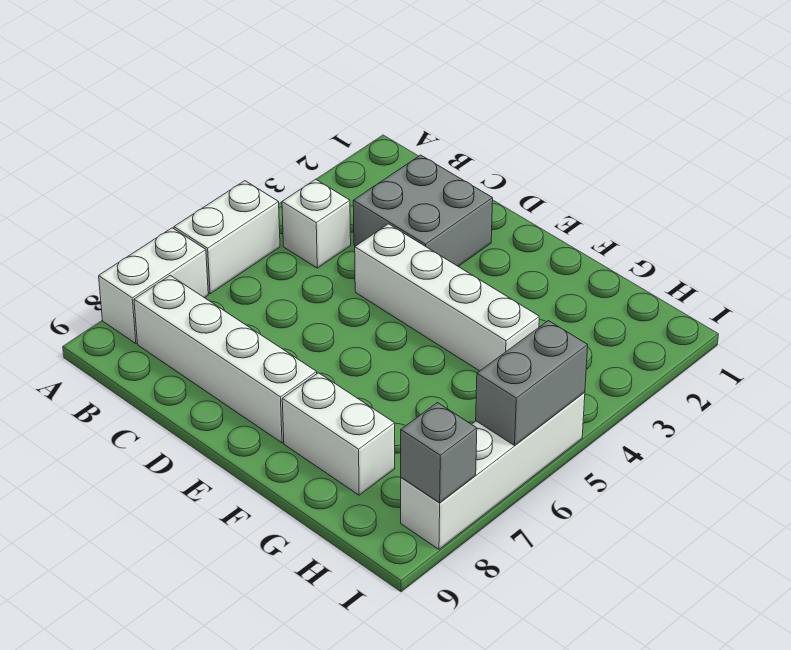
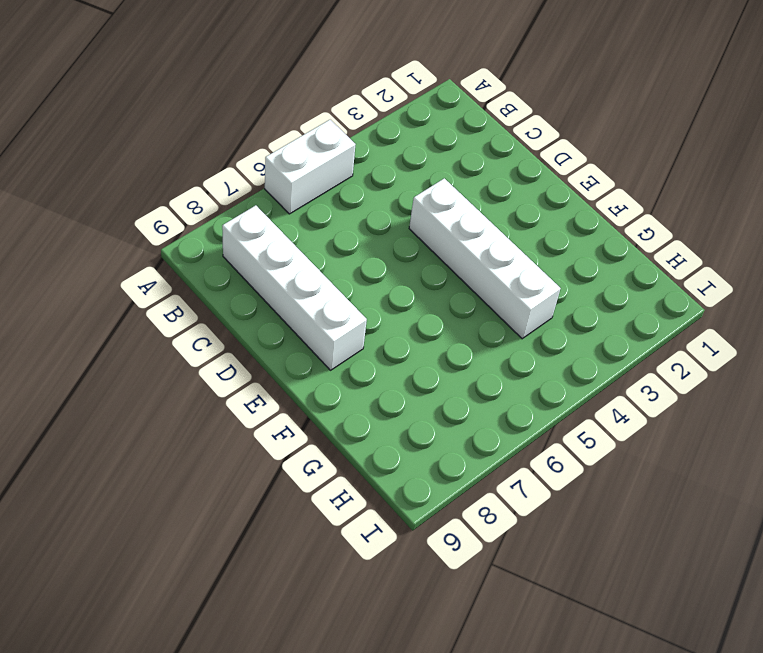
none -> white brick A7:A8 level 1
none -> white brick B4 level 1

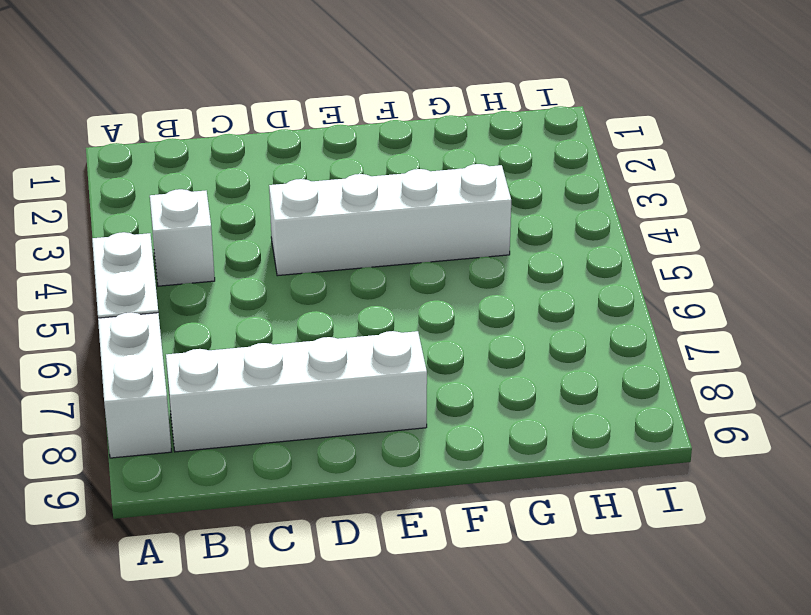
none -> grey brick C2:D3 level 1
none -> white brick F8:G8 level 1

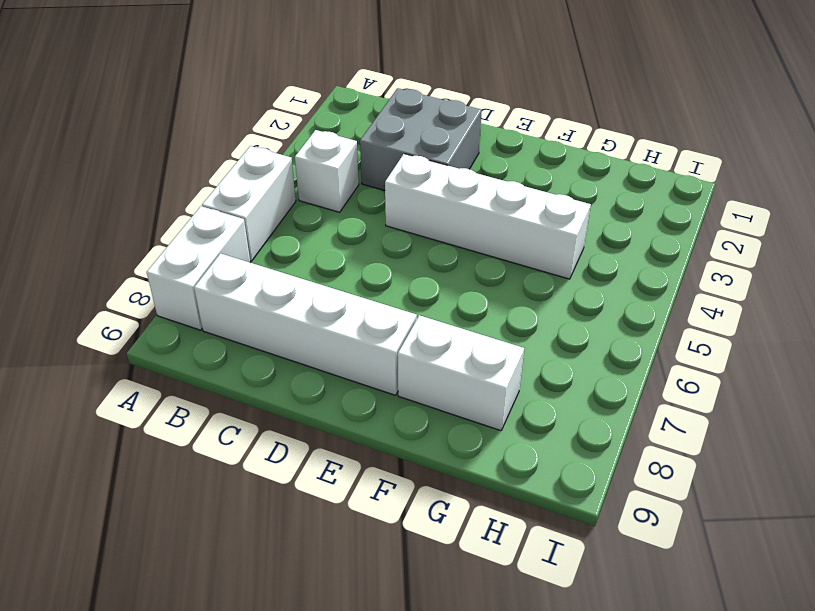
none -> white brick I5:I8 level 1
none -> grey brick I5:I6 level 2

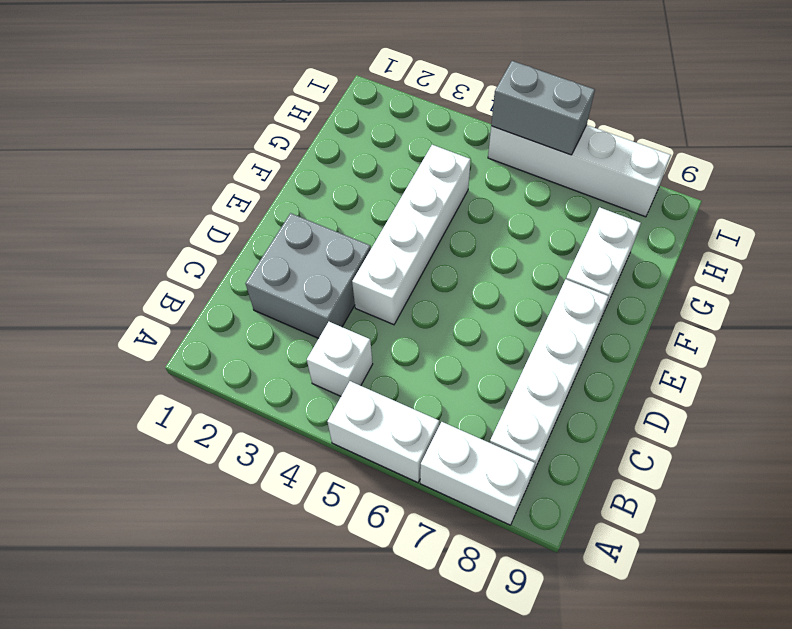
none -> grey brick I8 level 2

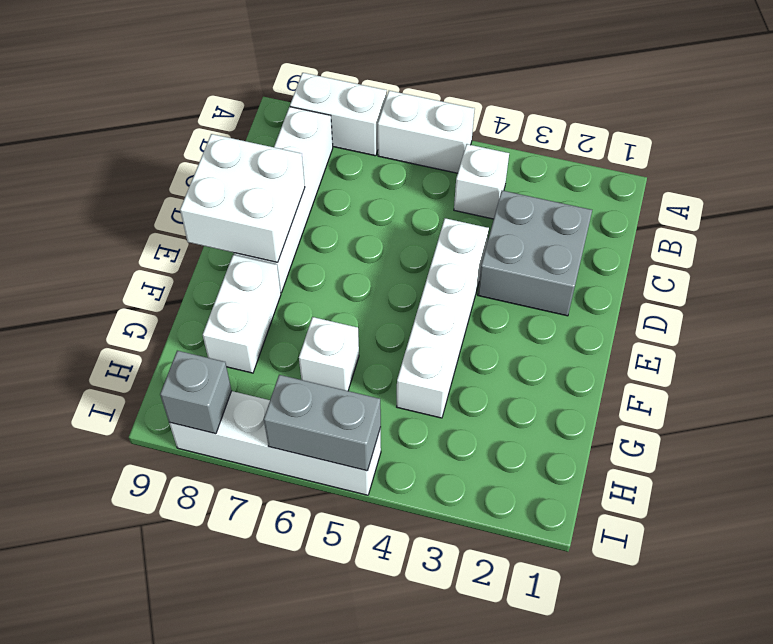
white brick D8:E9 level 2 -> none
white brick G6 level 1 -> none

